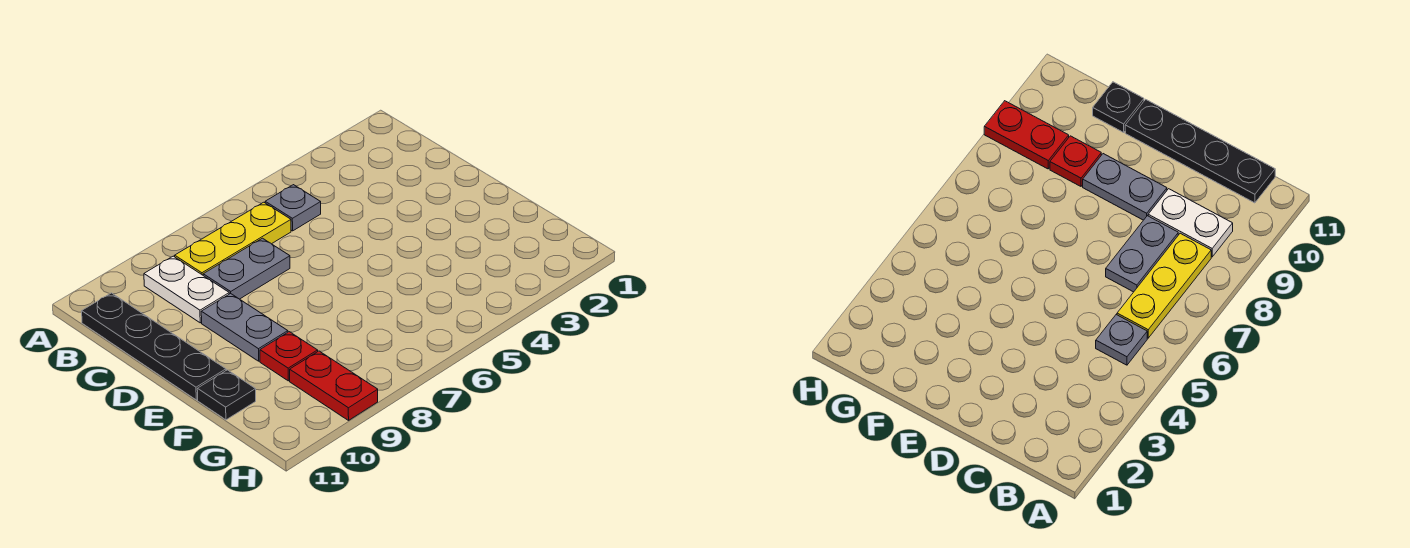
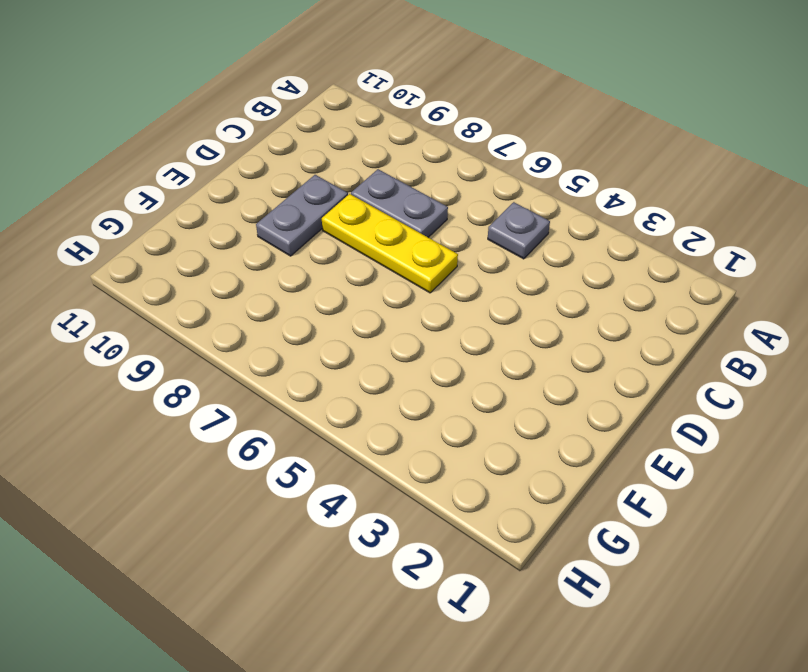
yellow plate D6:D8 level 1 -> yellow plate B6:B8 level 1
none -> white plate B9:C9 level 1
none -> black plate B11:E11 level 1

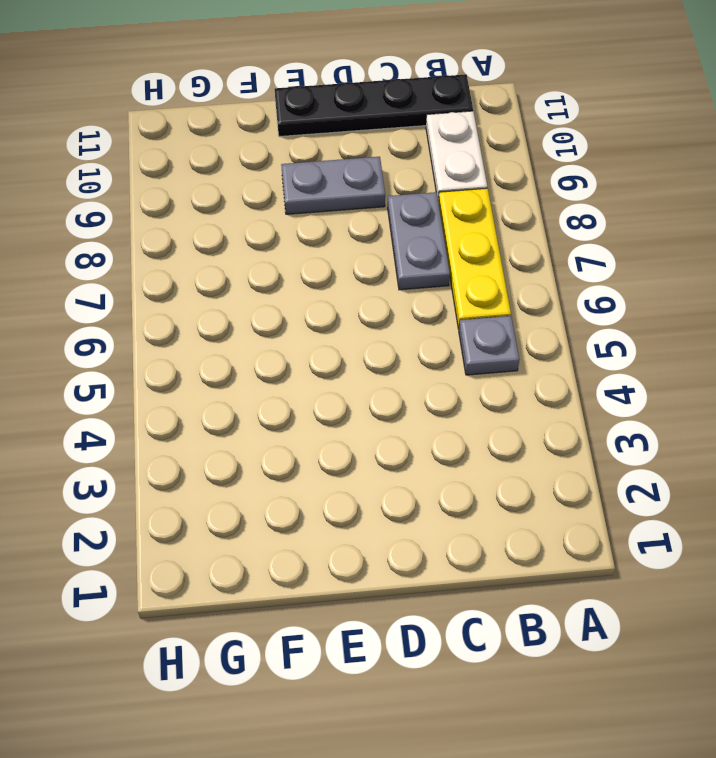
white plate B9:B10 level 1 -> white plate B9:C9 level 1
none -> red plate F9 level 1
none -> black plate F11 level 1

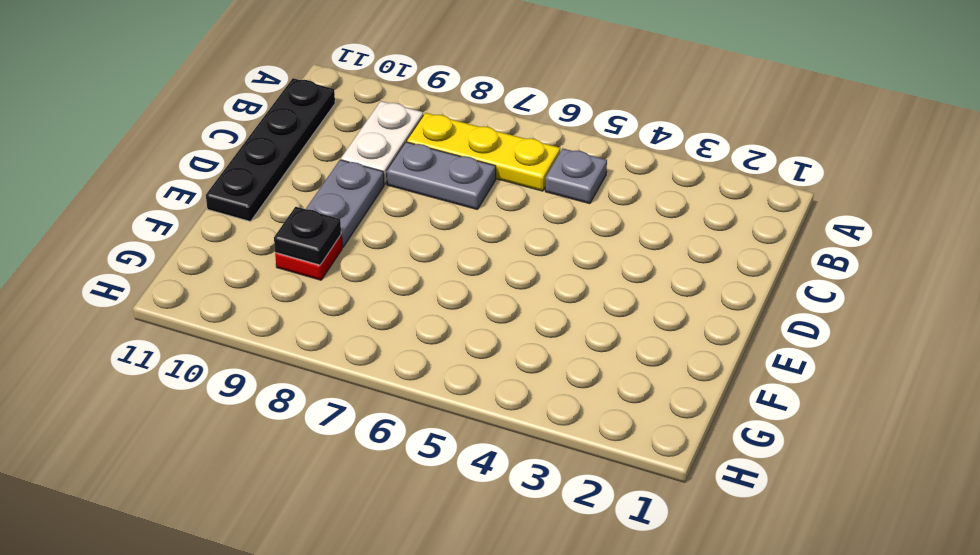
black plate F9 level 2 -> black plate F11 level 1
none -> red plate G9:H9 level 1

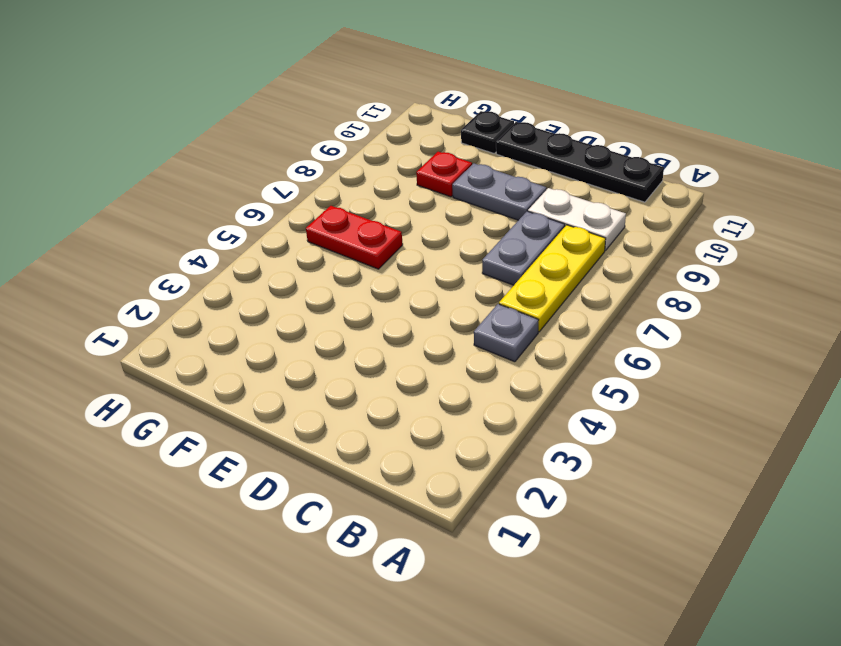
red plate F6:G6 level 1 -> red plate G9:H9 level 1

